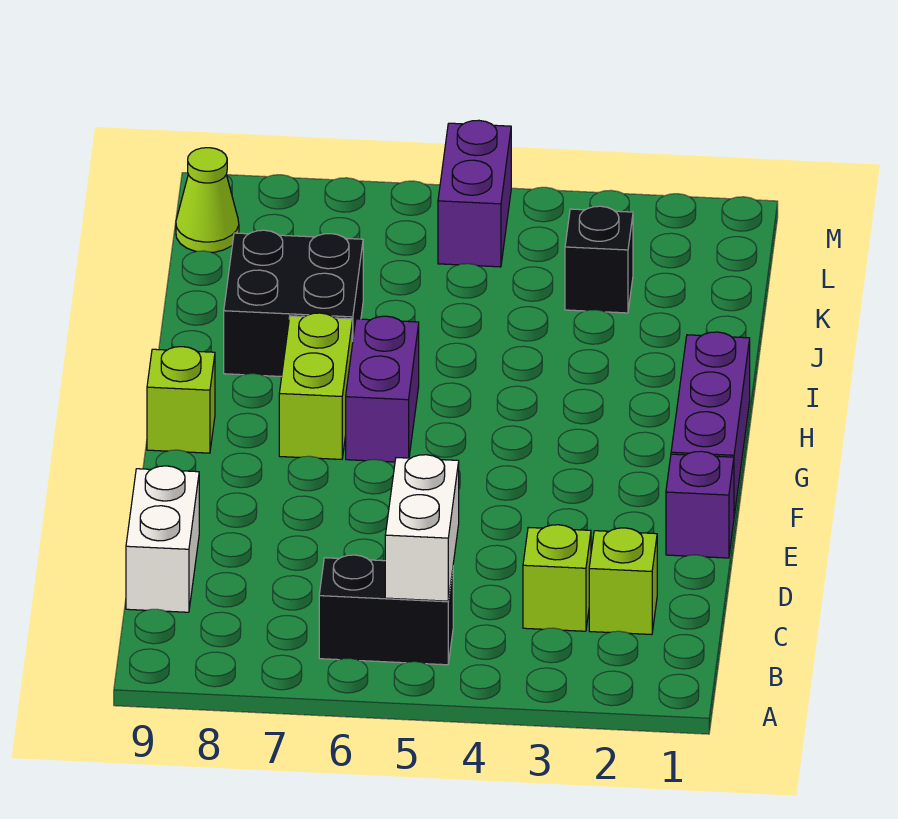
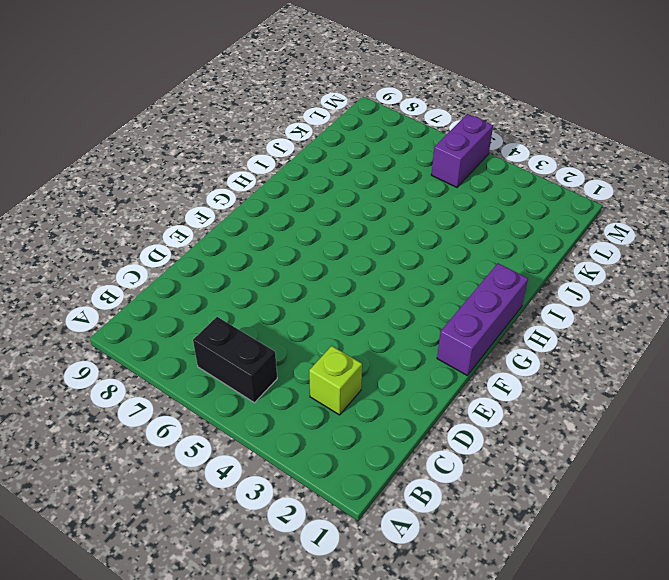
none -> lime brick C2 level 1
none -> white brick C9:D9 level 1
none -> purple brick E1 level 1

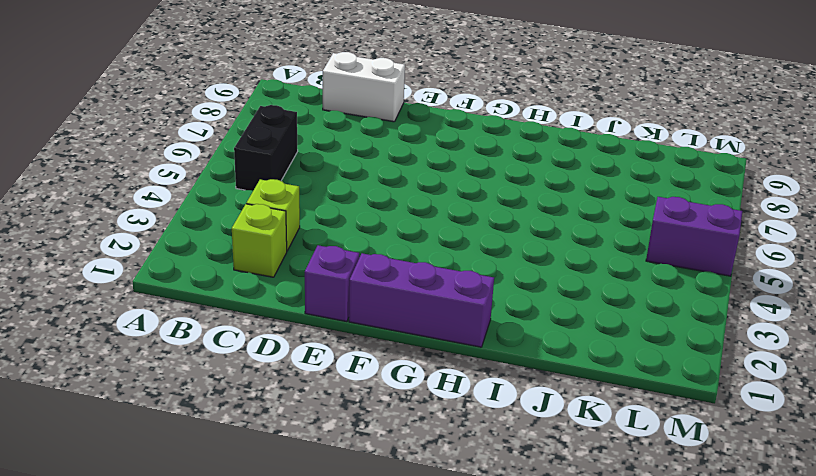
none -> purple brick G6:H6 level 1
none -> lime brick G7:H7 level 1
none -> lime brick G9 level 1

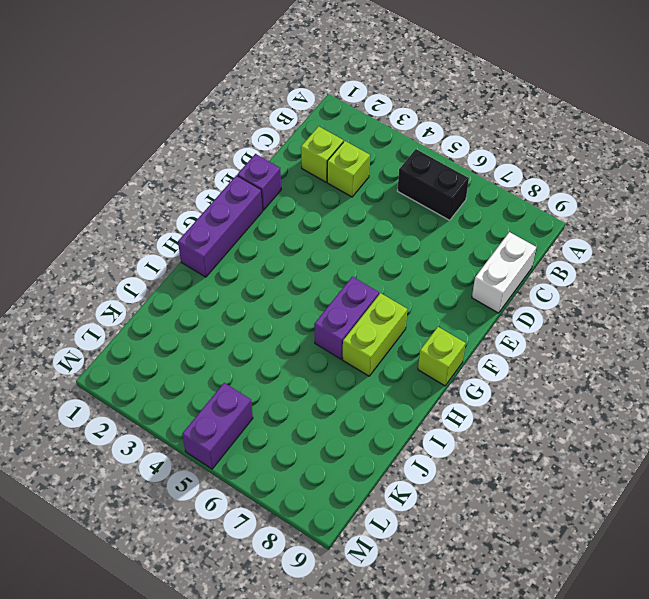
none -> black brick I7:J8 level 1
none -> black brick K3 level 1
none -> lime cone L9 level 1

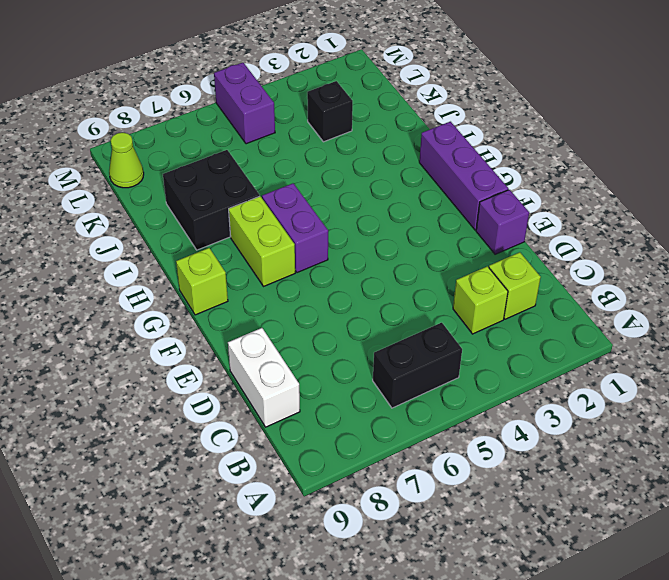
none -> white brick B5:C5 level 2

